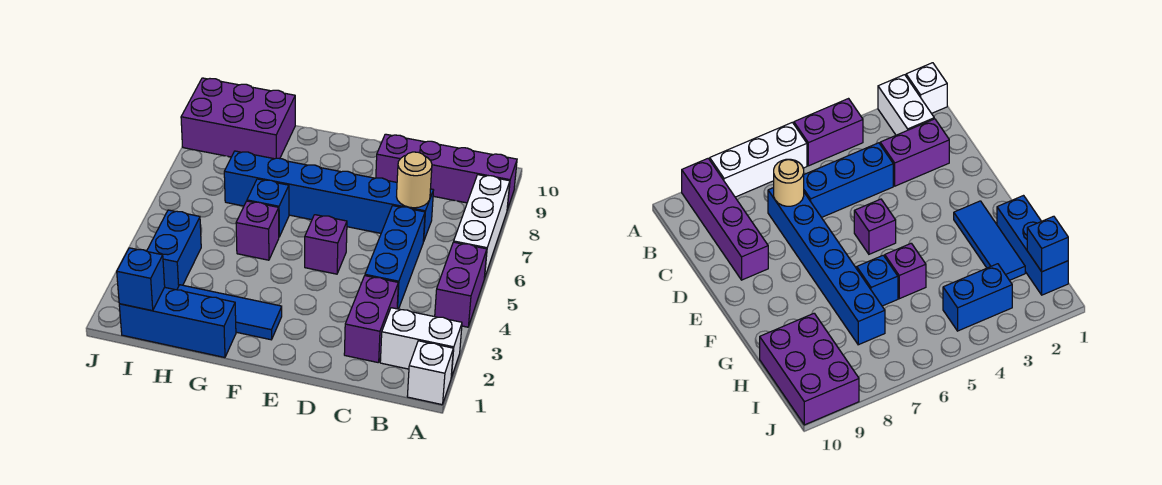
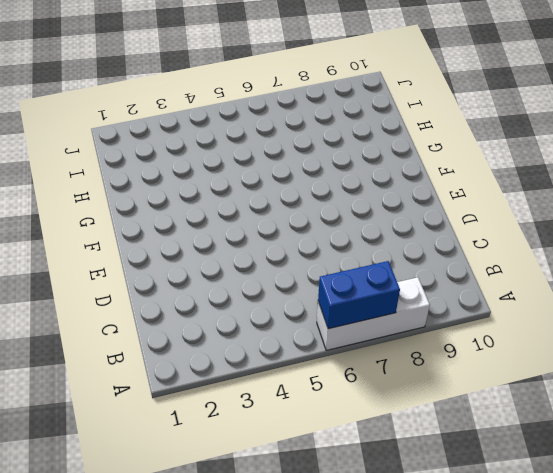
blue brick A6:A7 level 2 -> blue brick I3:I4 level 1
none -> white brick A1 level 1
none -> white brick A2:B2 level 1
none -> purple brick A4:A5 level 1

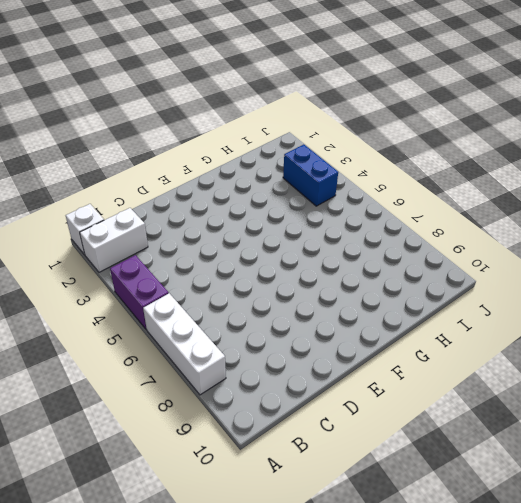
none -> purple brick A9:D9 level 1
none -> purple brick C2:C3 level 1
none -> blue brick C4:C6 level 1

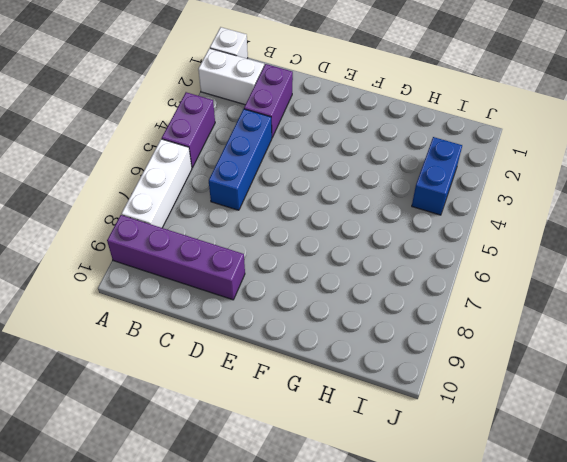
none -> blue brick C7:H7 level 1
none -> purple brick E5 level 1
none -> blue tile F2:H2 level 1

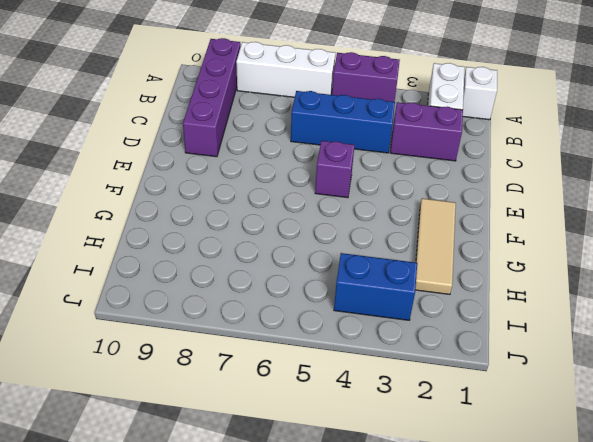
tan tile F2:H2 level 1 -> blue tile F2:H2 level 1
none -> blue brick C7:H7 level 1
none -> blue brick G1:I1 level 1
none -> purple brick G5 level 1

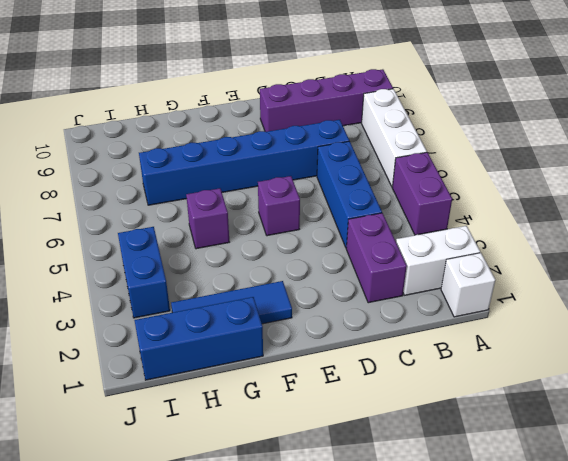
none -> blue brick G6 level 1
none -> purple brick H9:J10 level 1
none -> tan round brick C7 level 2

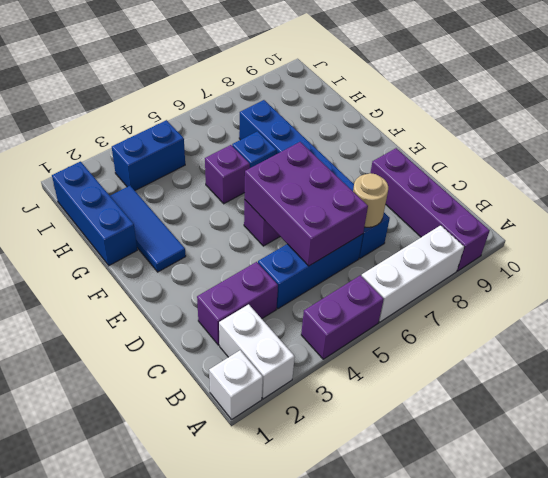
purple brick C5:E6 level 2 -> purple brick H9:J10 level 1
none -> blue brick I1 level 2

